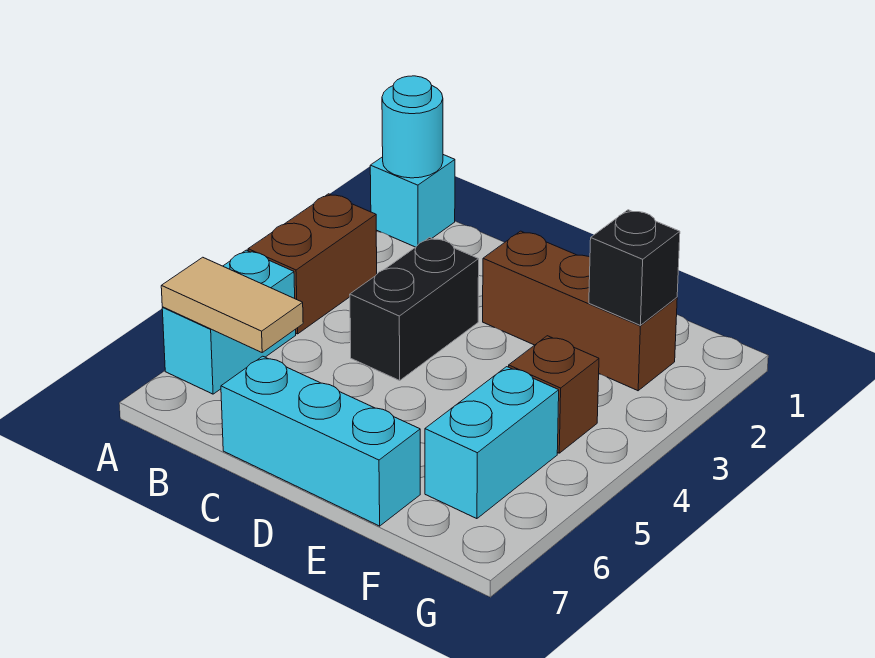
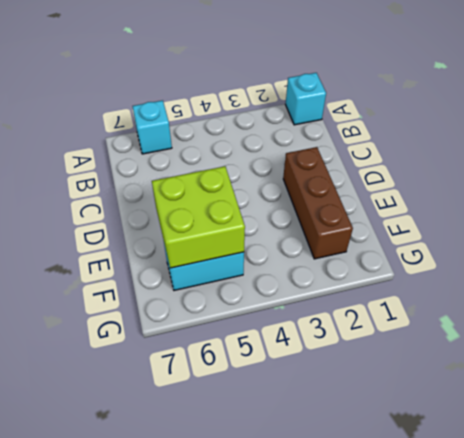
cyan brick A6 level 1 -> cyan brick A5:A6 level 1
lime brick E5:F6 level 2 -> none
none -> brown brick A3:A4 level 1
none -> black brick C3:C4 level 1

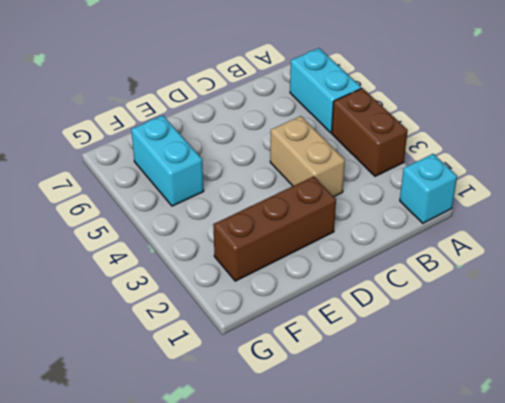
tan brick C3:C4 level 1 -> black brick C3:C4 level 1
none -> cyan brick C7:E7 level 1
none -> brown brick F4 level 1

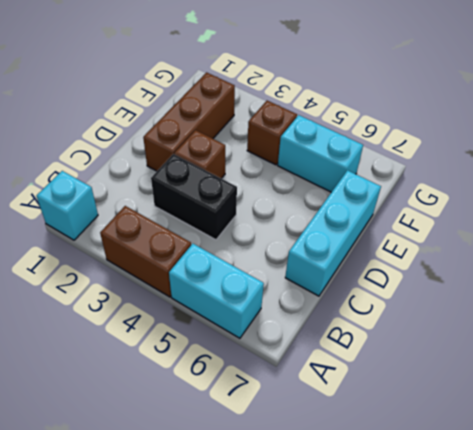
brown brick D3 level 1 -> none
none -> cyan round brick A1 level 2
none -> tan tile A6:B6 level 2

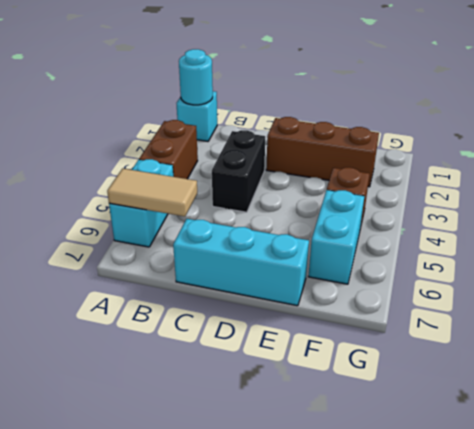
none -> black brick F2 level 2

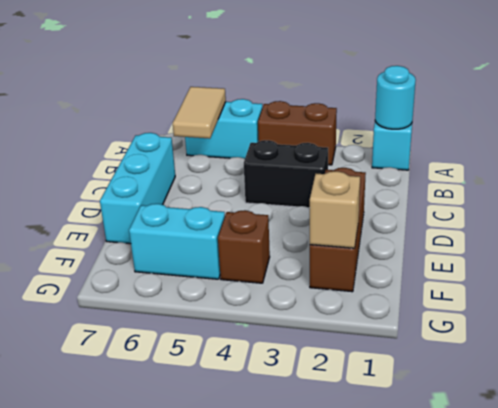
tan brick F2 level 2 -> black brick F2 level 2

